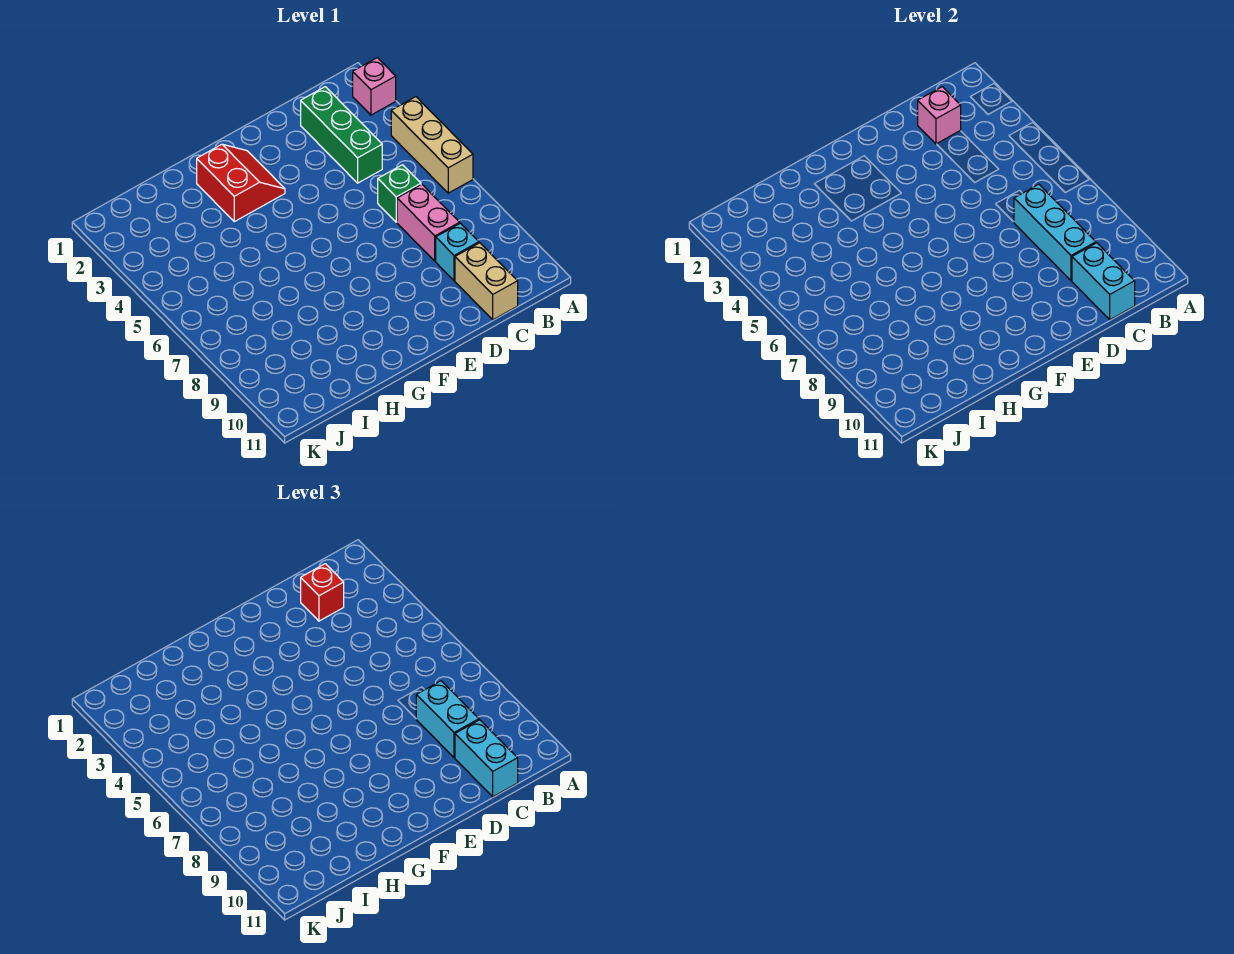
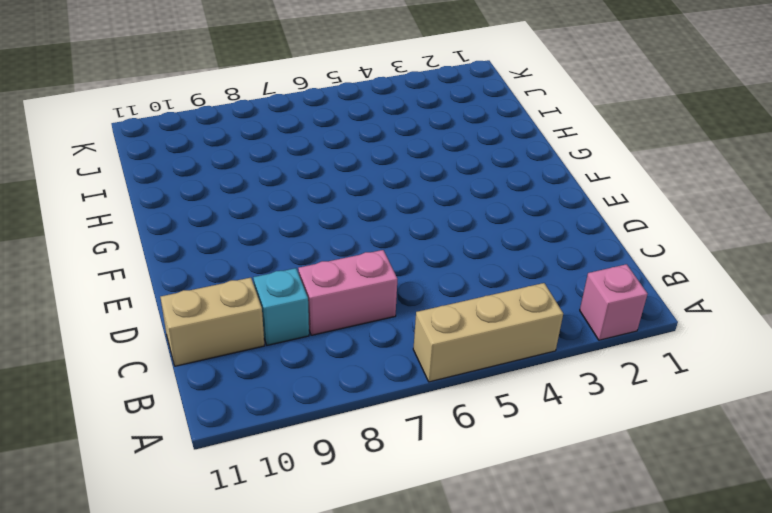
none -> green brick C2:C4 level 1
none -> green brick C6 level 1
none -> red slope F2:G3 level 1 top G

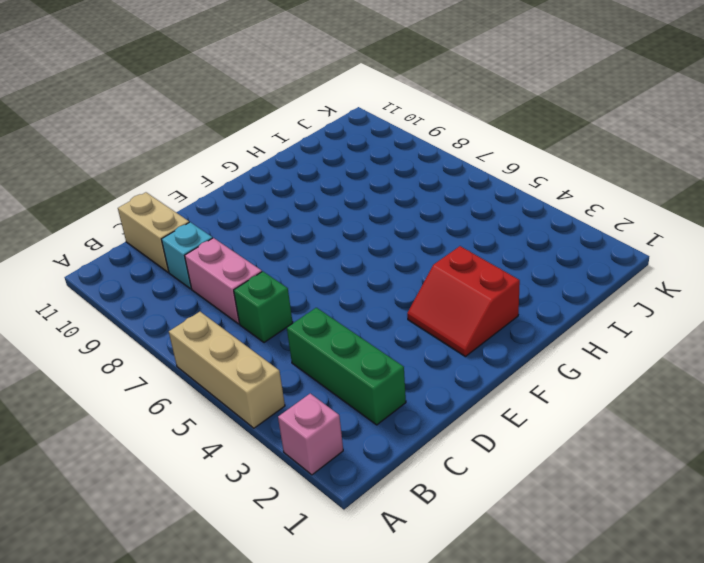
none -> pink brick C2 level 2
none -> cyan brick C7:C9 level 2
none -> cyan brick C10:C11 level 2

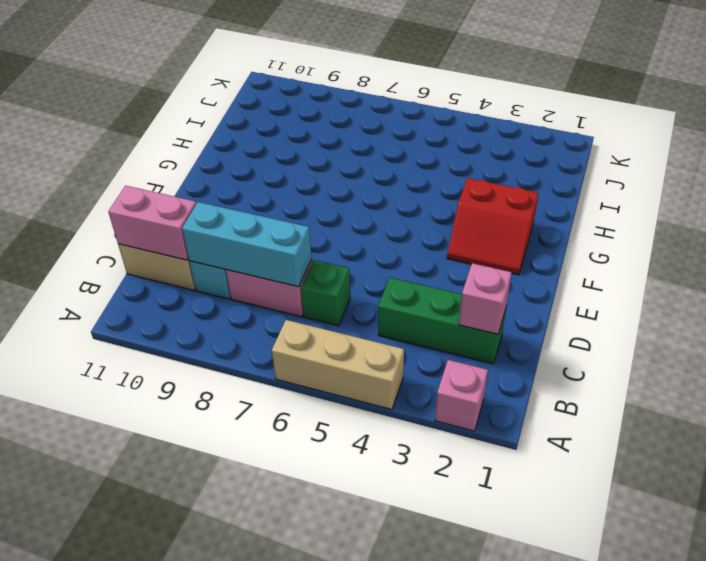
pink brick C10:C11 level 2 -> cyan brick C10:C11 level 2
none -> red brick C2 level 3
none -> cyan brick C8:C9 level 3
none -> cyan brick C10:C11 level 3

